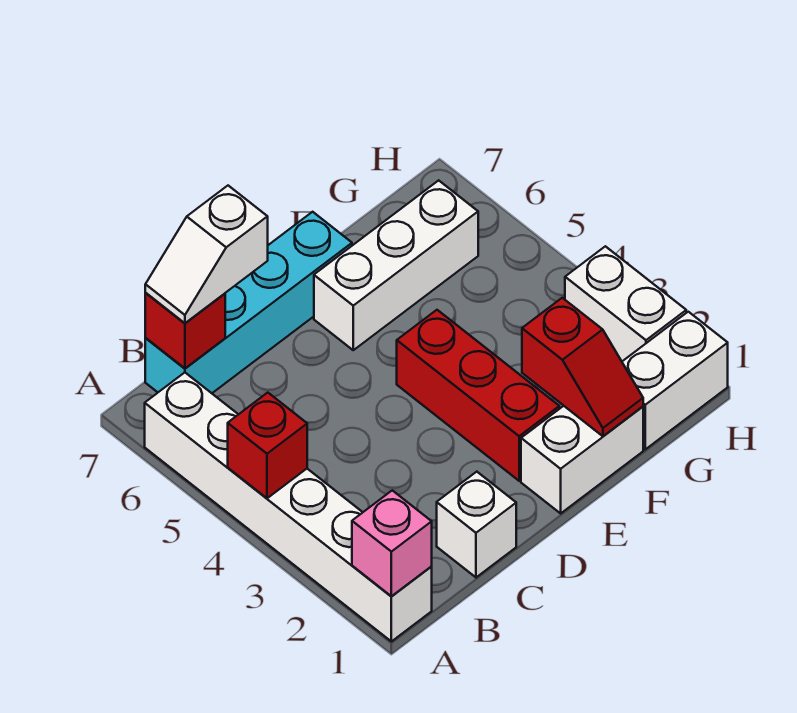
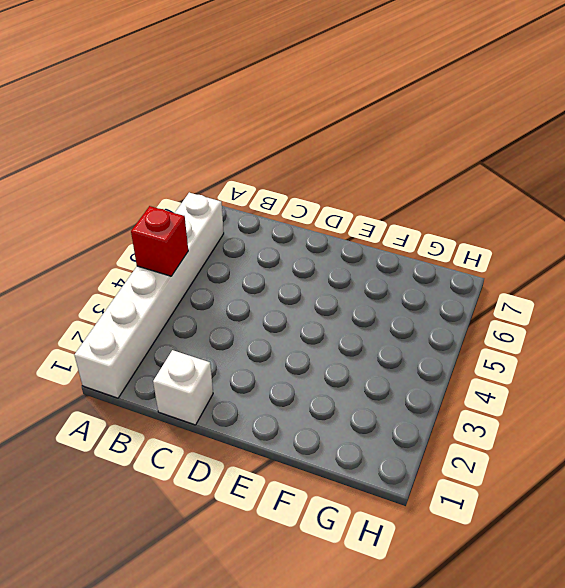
none -> cyan brick B7:E7 level 1
none -> white brick E1:F1 level 1
none -> red brick E2:E4 level 1

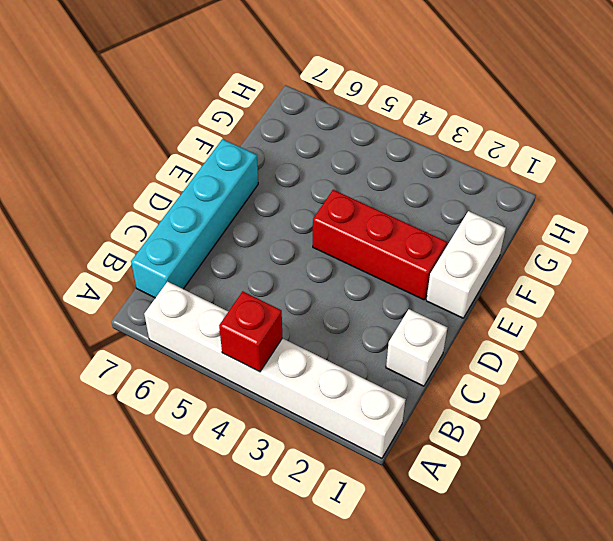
none -> white brick E6:G6 level 1
none -> white brick G1:H1 level 1
none -> white brick H2:H3 level 1

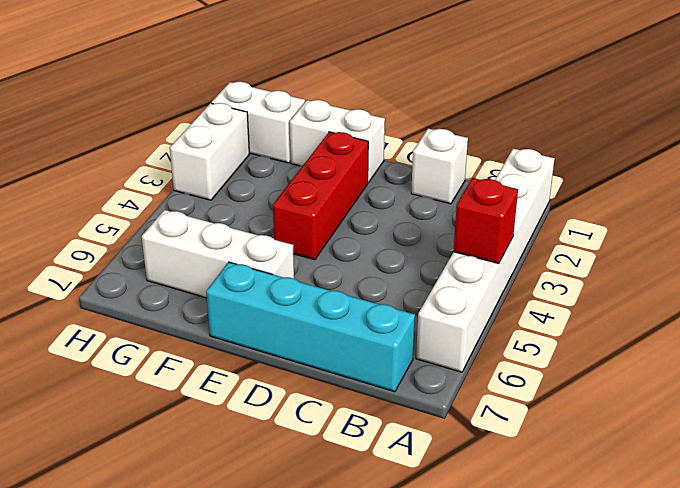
none -> pink brick A1 level 2
none -> red brick B7 level 2
none -> red slope F1:F2 level 2 top 2

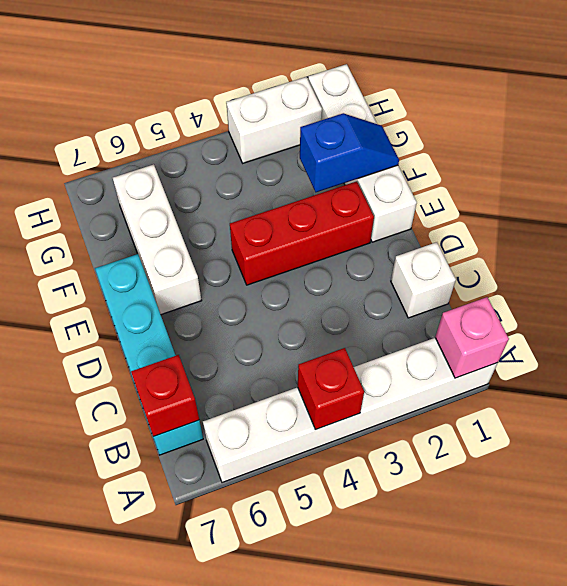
blue slope F1:F2 level 2 top 2 -> red slope F1:F2 level 2 top 2
none -> white slope B7:C7 level 3 top C

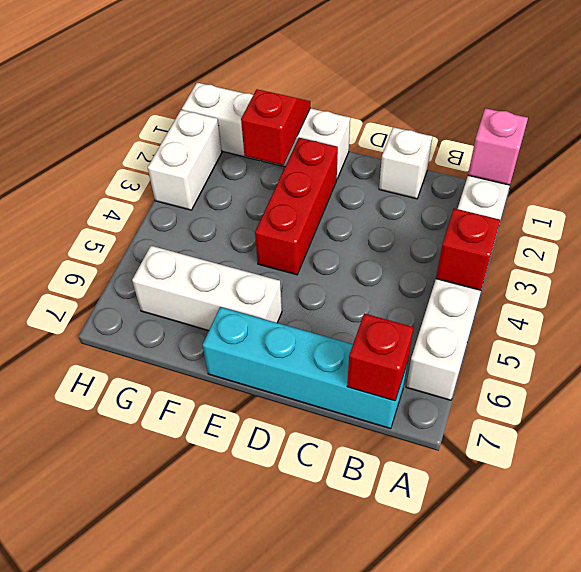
none -> white slope B7:C7 level 3 top C

